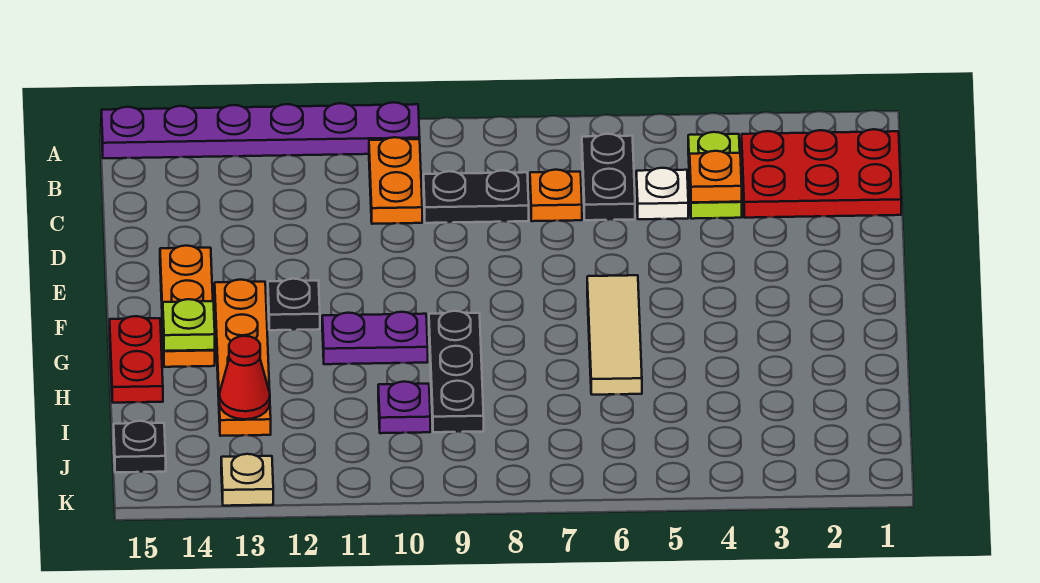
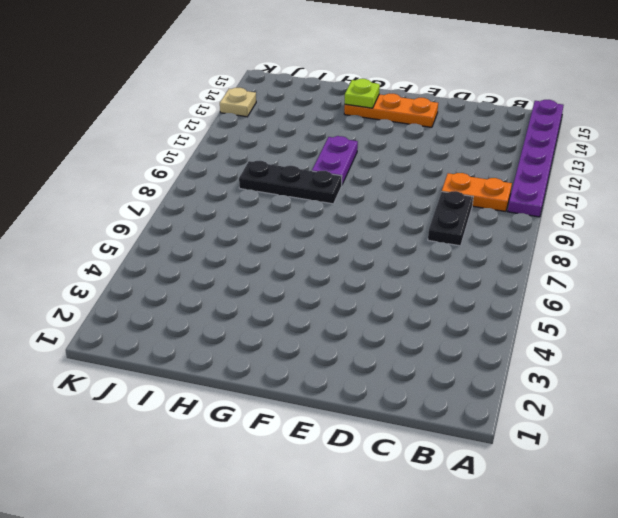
none -> red plate B1:C3 level 1
none -> lime plate B4:C4 level 1
none -> black plate B6:C6 level 1

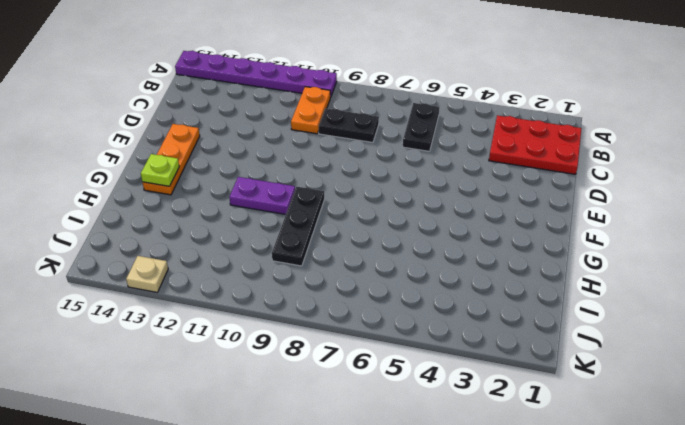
none -> lime plate B4:C4 level 1
none -> white plate C5 level 1
none -> orange plate C7 level 1

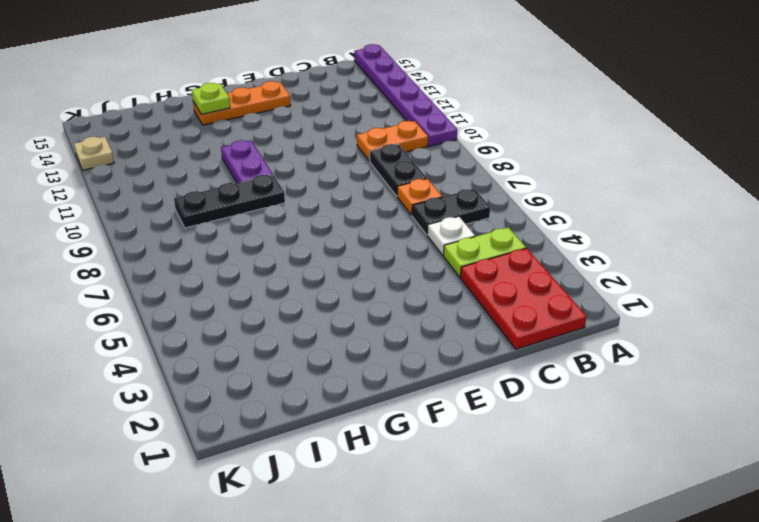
none -> tan tile F6:H6 level 1
none -> black plate F12 level 1
none -> orange plate F13:I13 level 1

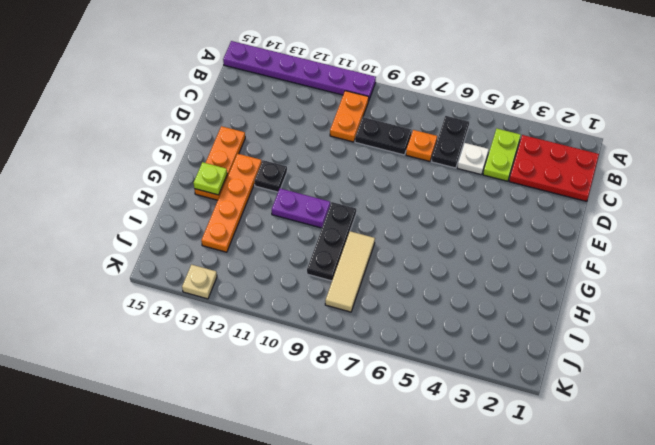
tan tile H8:J8 level 1 -> tan tile F6:H6 level 1
none -> red plate G15:H15 level 1
none -> purple plate I10 level 1
none -> black plate J15 level 1

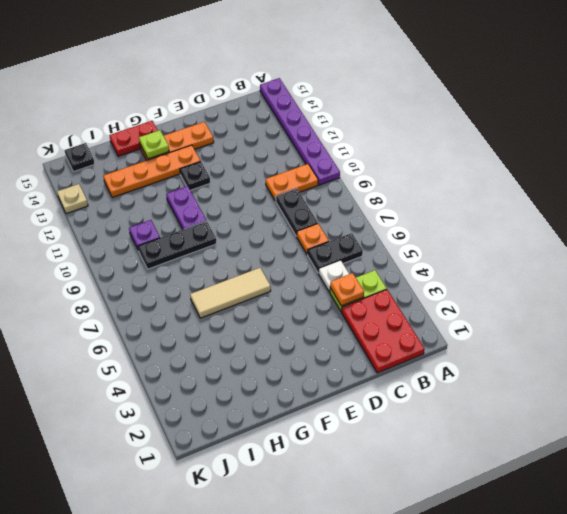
none -> red cone I13 level 2

